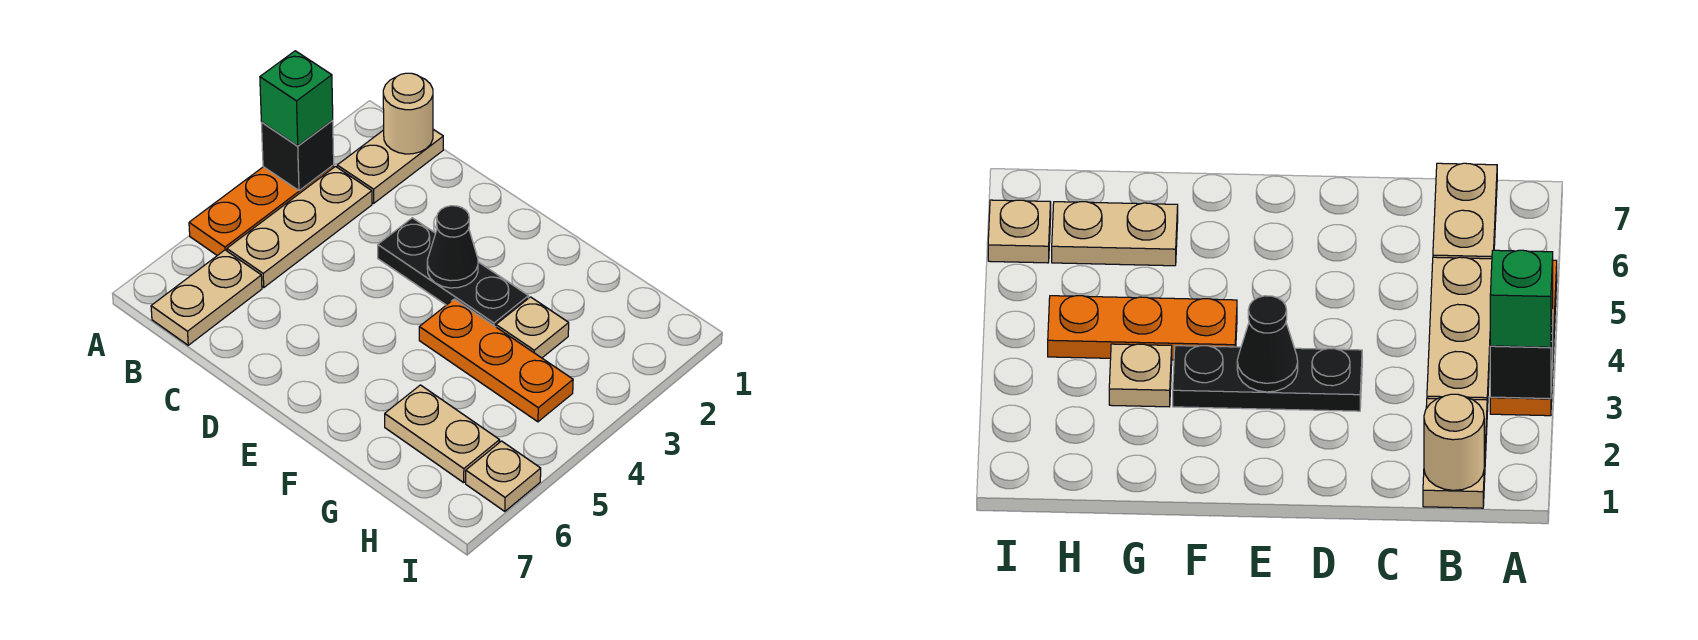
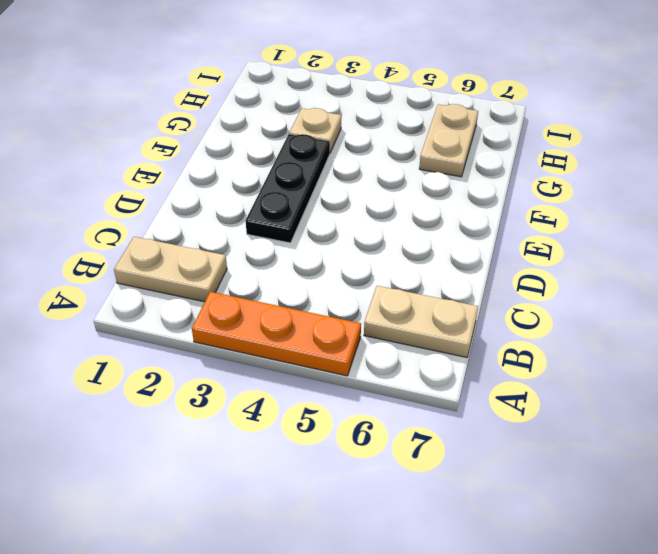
none -> tan plate B3:B5 level 1
none -> orange plate F4:H4 level 1
none -> tan plate I6 level 1

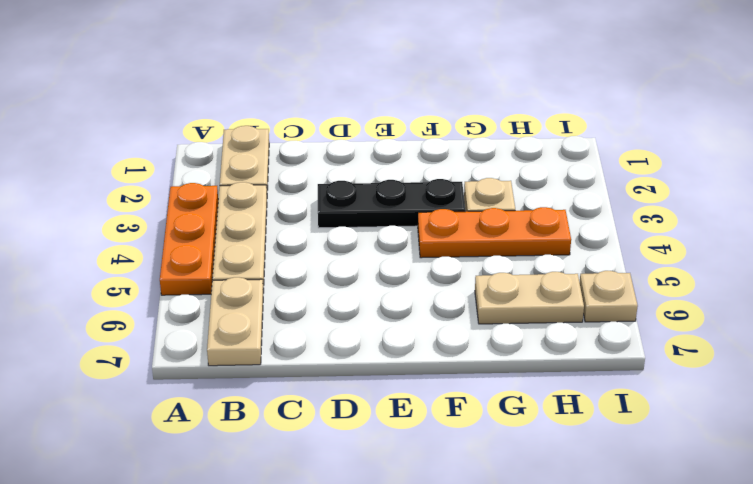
none -> black brick A3 level 2
none -> tan round brick B1 level 2
none -> black cone E3 level 2

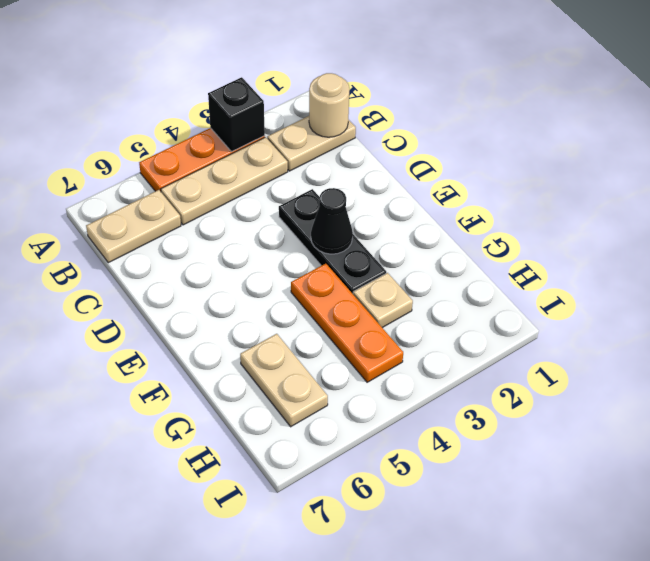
none -> tan plate I6 level 1
none -> green brick A3 level 3

